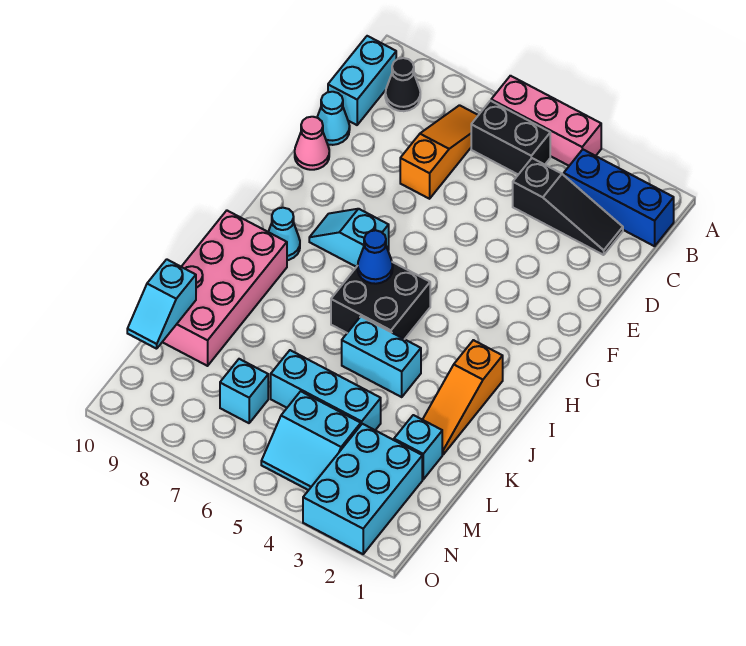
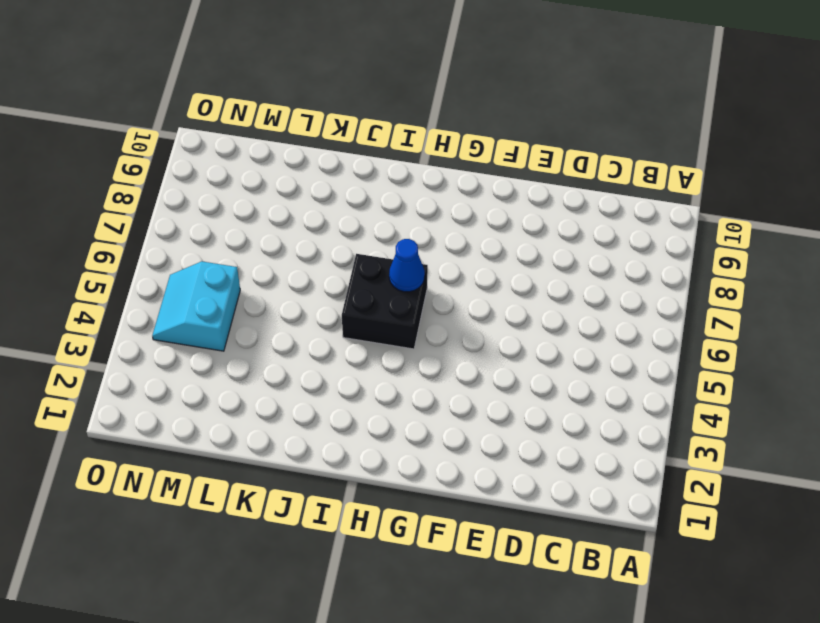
none -> pink brick A4:A6 level 1
none -> blue brick B1:B3 level 1
none -> black brick B5:B6 level 1

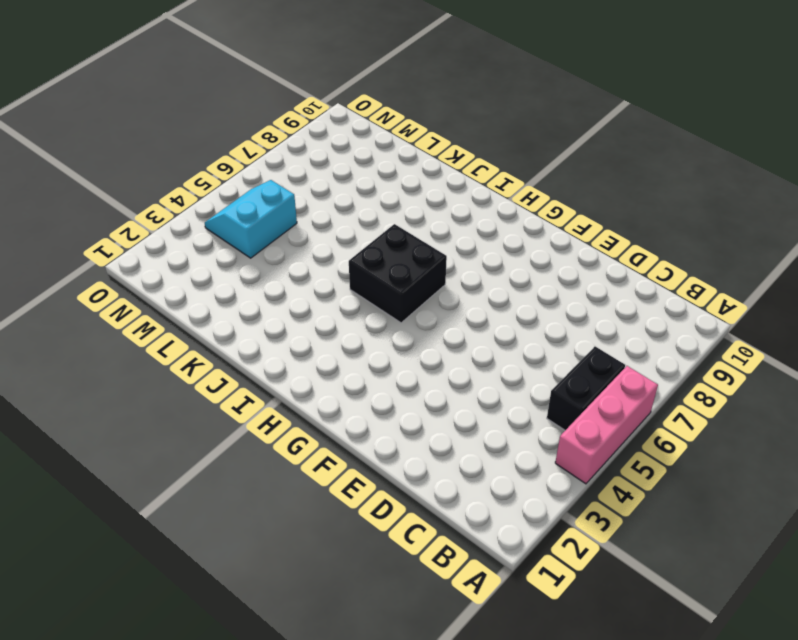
none -> blue brick B1:B3 level 1
none -> orange slope B7:D7 level 1 top D
none -> black cone B9 level 1

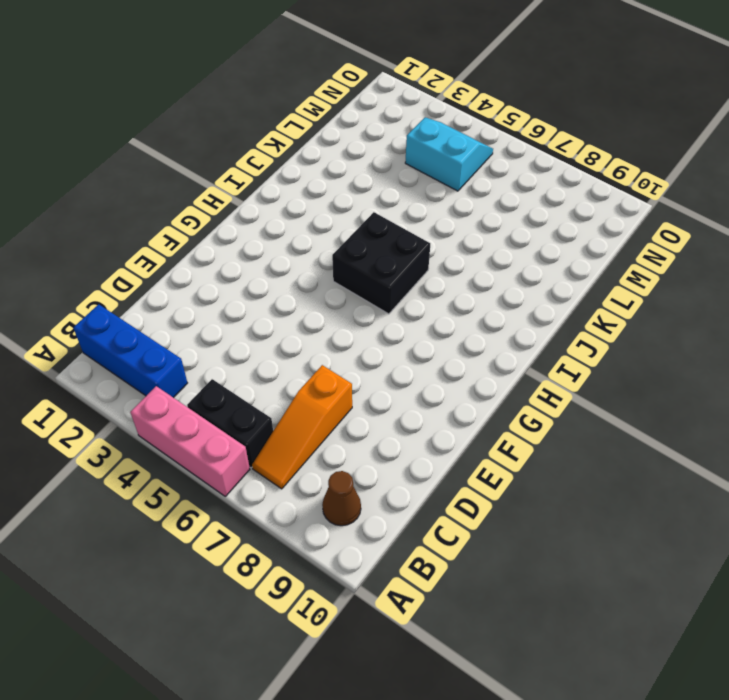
brown cone B9 level 1 -> black cone B9 level 1
none -> cyan brick B10:C10 level 1
none -> black slope C2:C4 level 1 top 4
none -> cyan cone D10 level 1

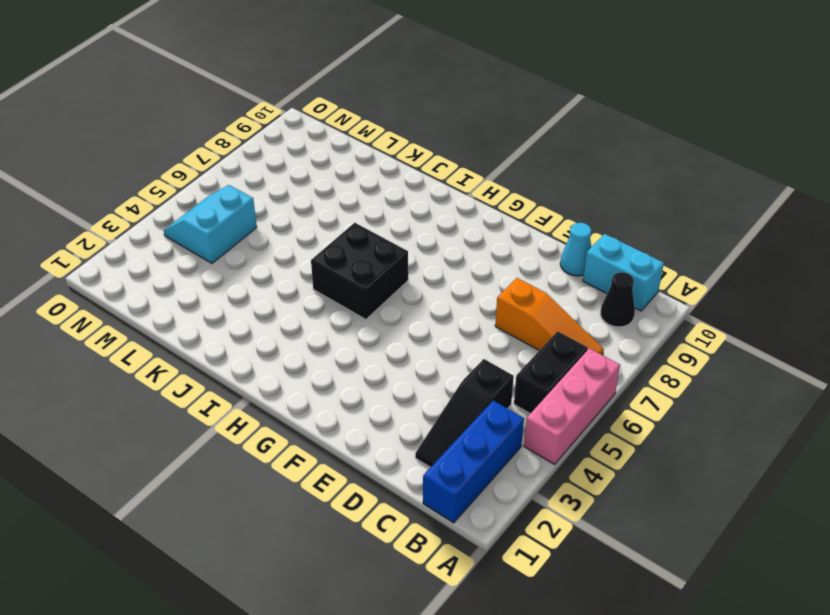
none -> pink cone E10 level 1
none -> cyan slope G7:G8 level 1 top 7
none -> cyan cone H9 level 1

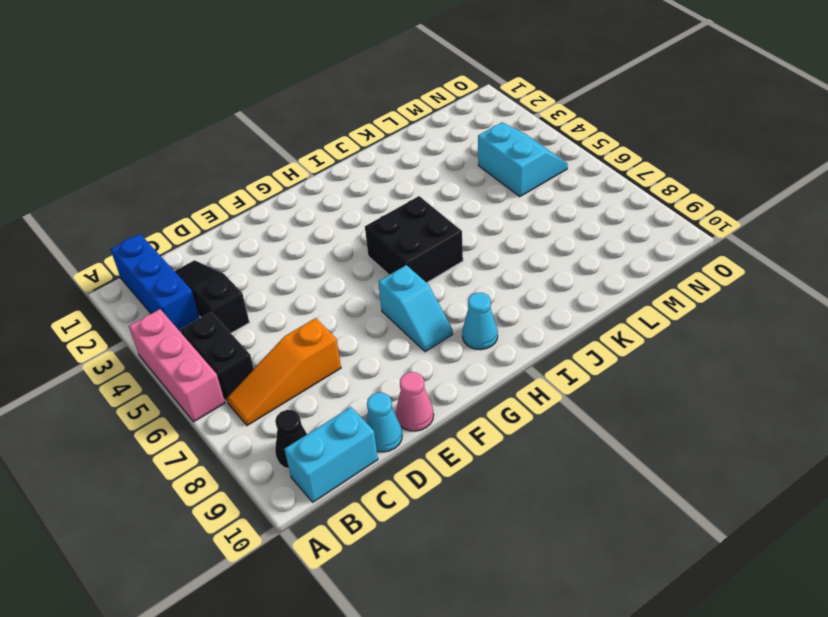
none -> orange slope I2:K2 level 1 top I
none -> pink brick I9:L10 level 1
none -> cyan brick J4:J5 level 1

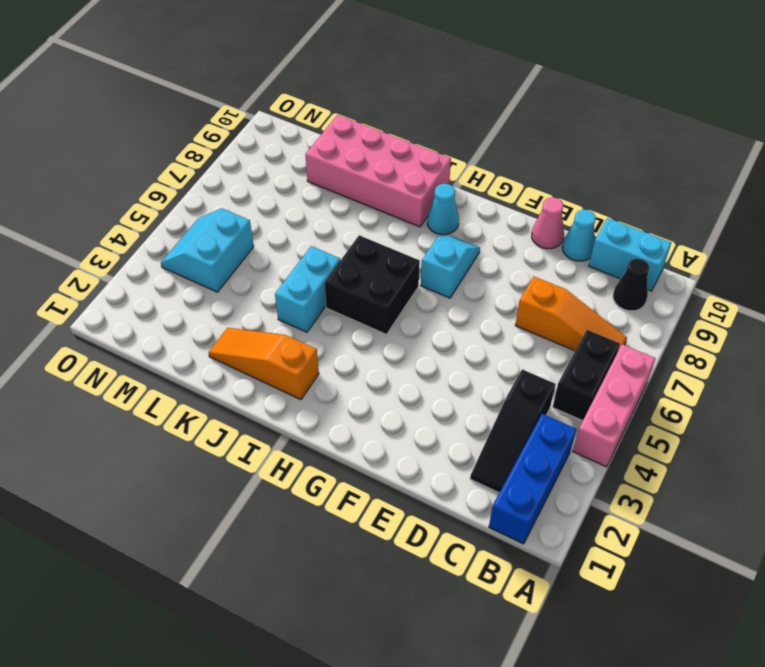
none -> cyan brick L2 level 1
none -> cyan brick L4:L6 level 1
none -> cyan brick M2:O3 level 1

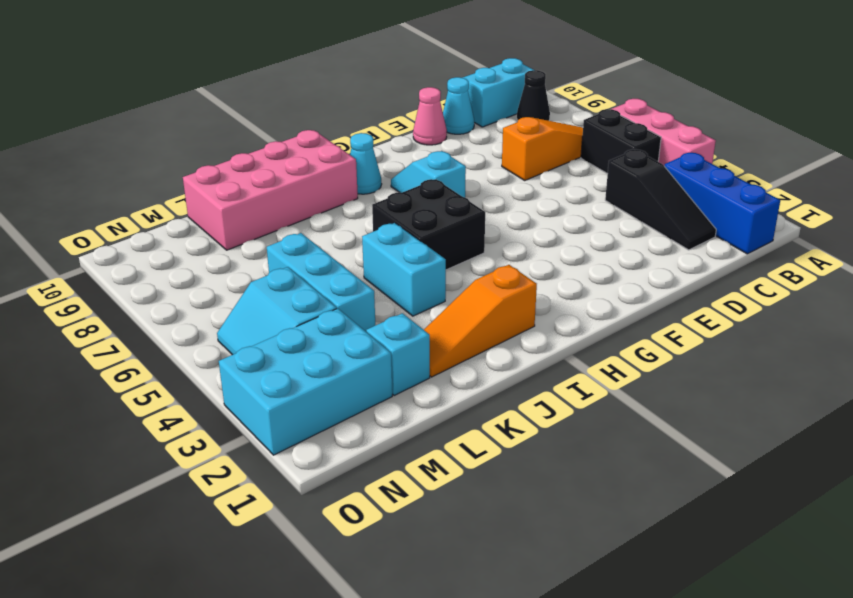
none -> cyan brick M7 level 1
none -> blue cone H6 level 2
none -> cyan slope L10:M10 level 2 top L

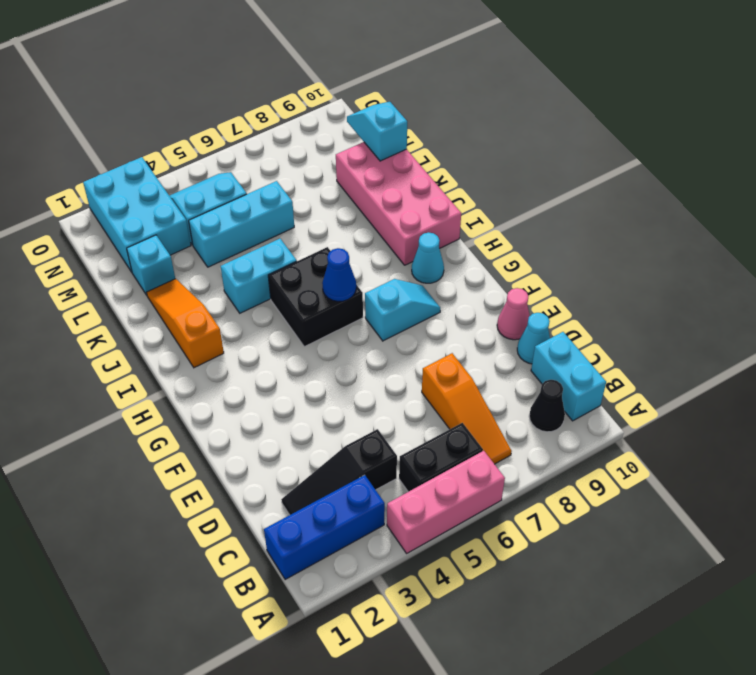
none -> cyan brick M7 level 1

